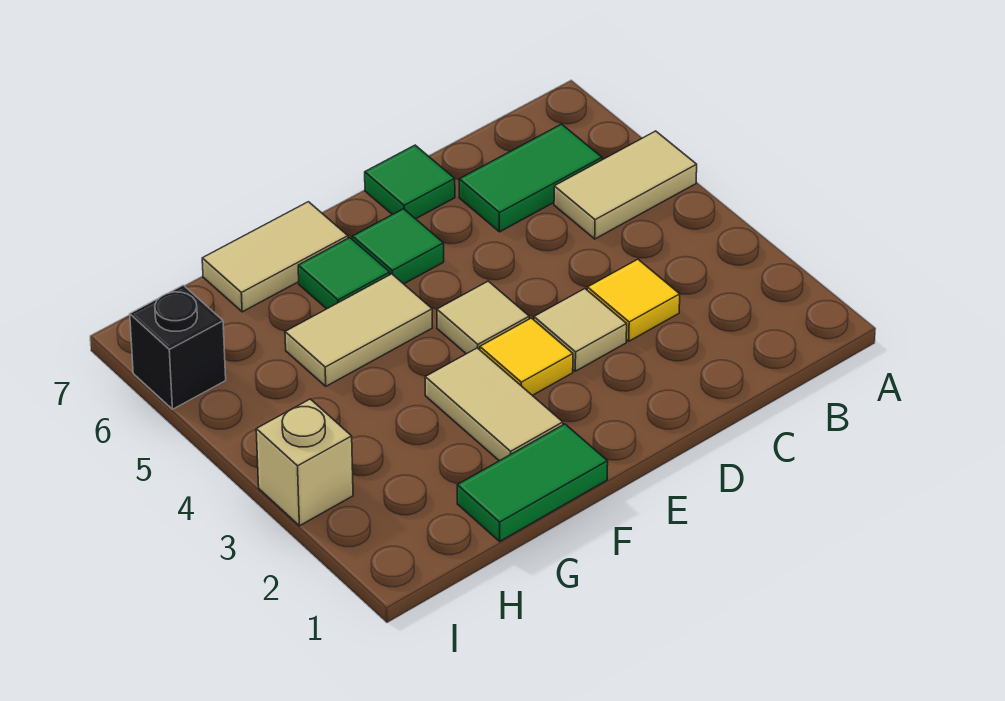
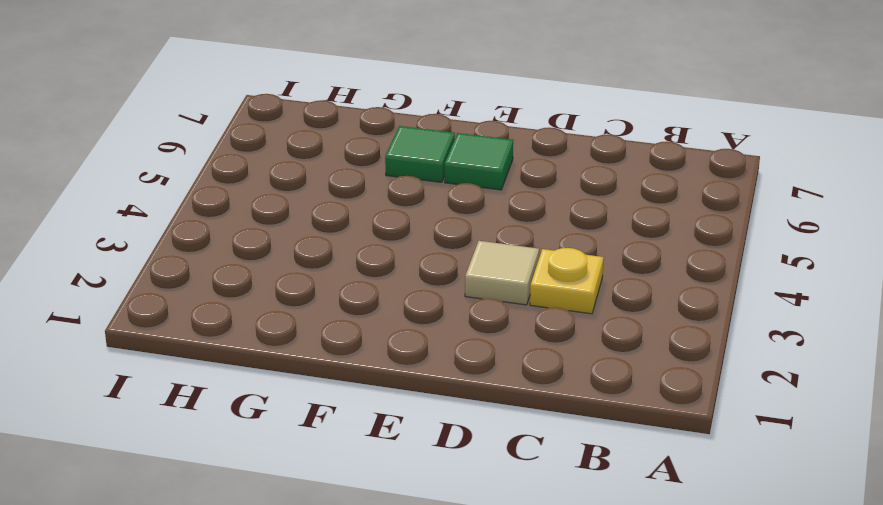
yellow plate C3 level 1 -> yellow tile C3 level 1
none -> tan tile A5:B5 level 1
none -> green tile B6:C6 level 1
none -> green tile D7 level 1

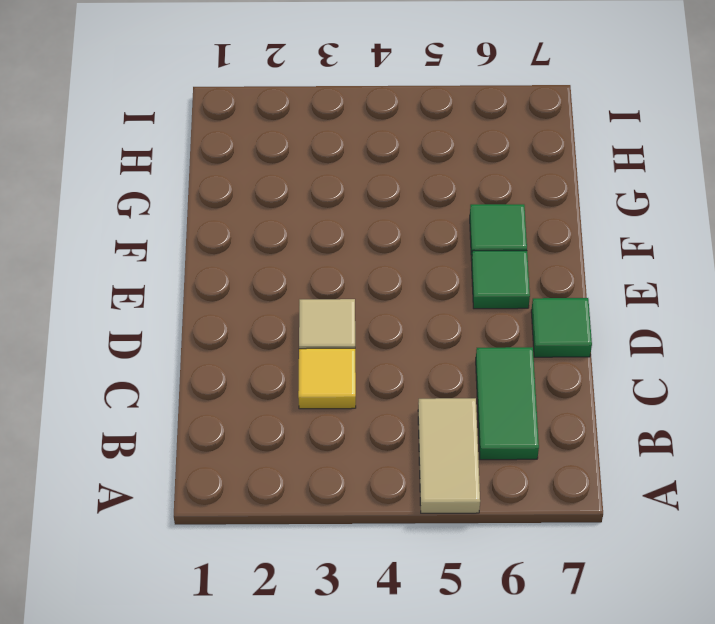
none -> yellow tile E3 level 1
none -> tan tile E4 level 1
none -> green tile F1:G1 level 1

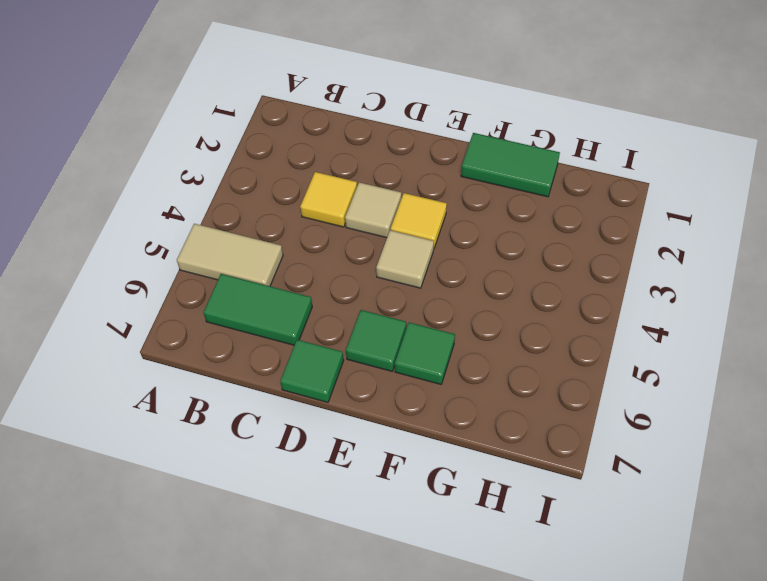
none -> tan tile F2:F3 level 1
none -> tan tile F5:G5 level 1
none -> tan tile F7:G7 level 1

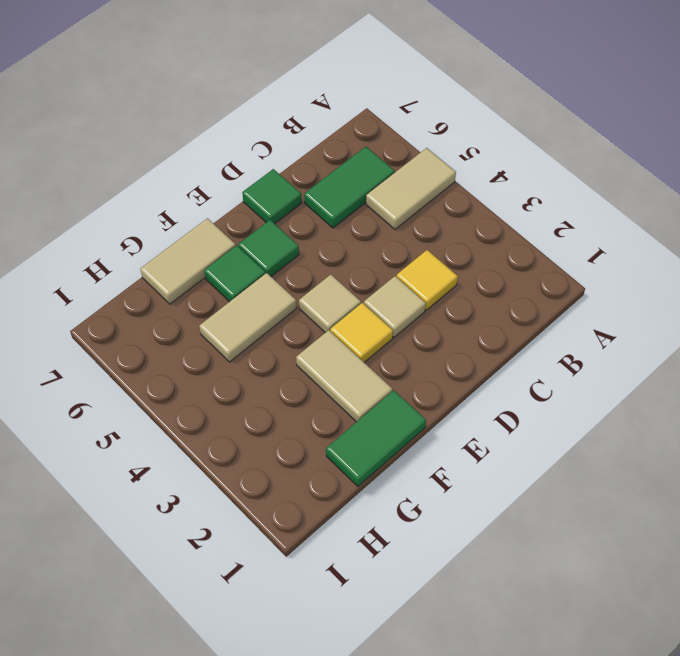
none -> tan brick I3 level 1
none -> black brick I6 level 1

